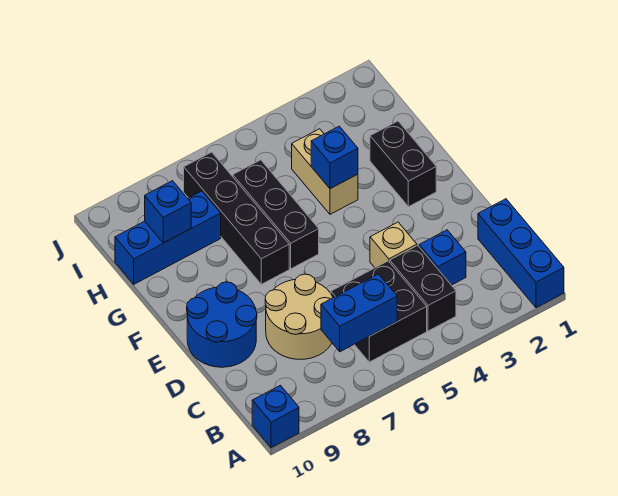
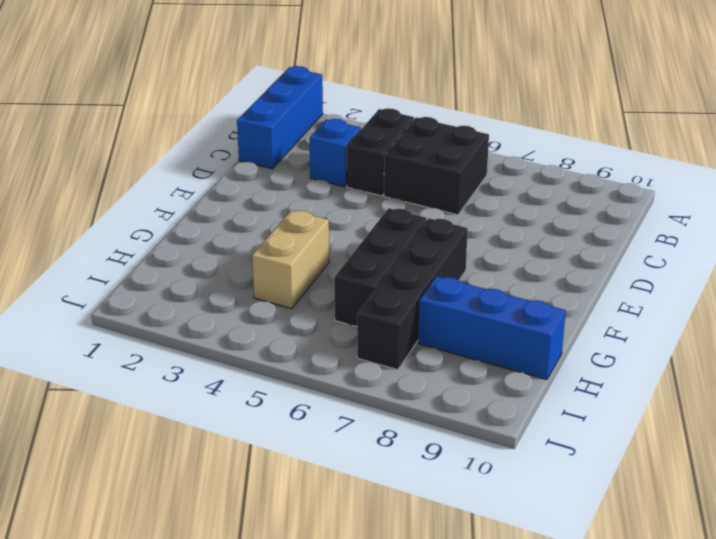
none -> blue brick A10 level 1
none -> tan round brick C7:D8 level 1
none -> tan brick D4 level 1

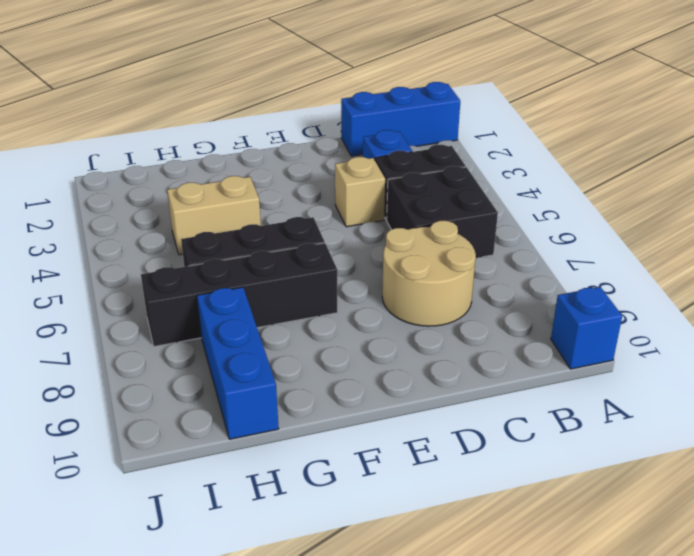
none -> blue round brick D9:E10 level 1
none -> black brick F2:G2 level 1
none -> blue brick B6:B7 level 2

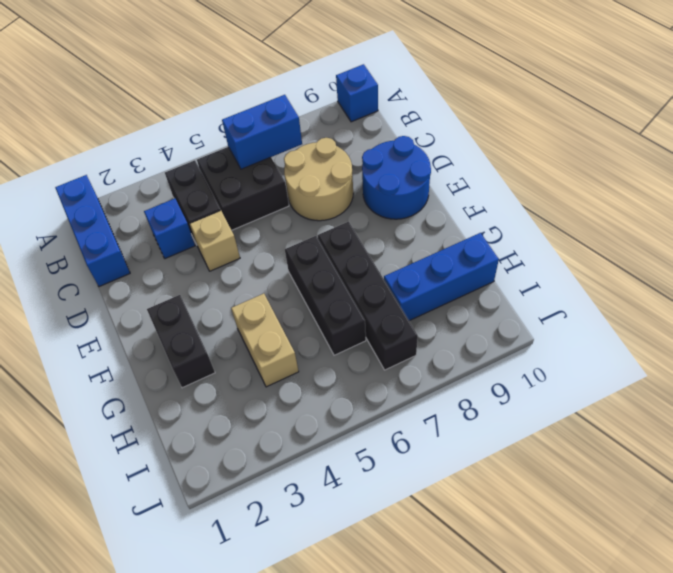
none -> blue brick G4 level 2
none -> blue brick H9 level 2

